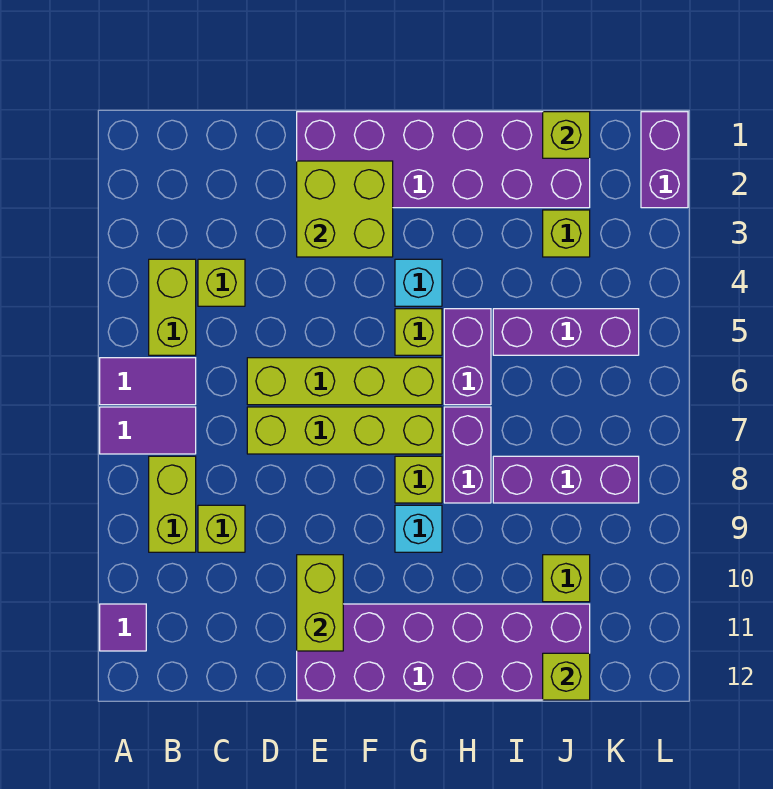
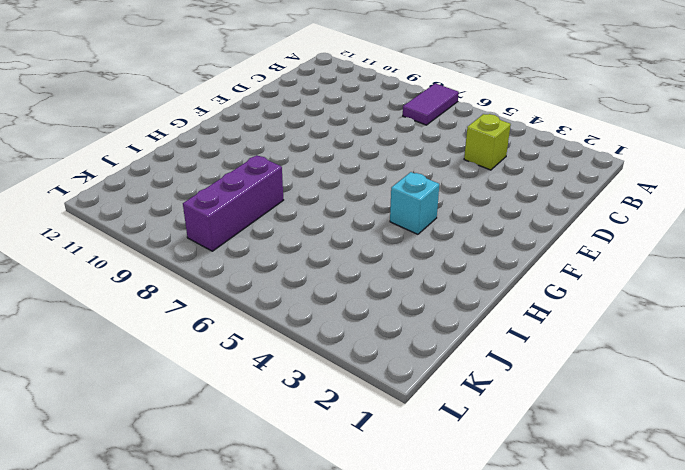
none -> purple tile A6:B6 level 1
none -> purple tile A11 level 1
none -> lime brick B4:B5 level 1

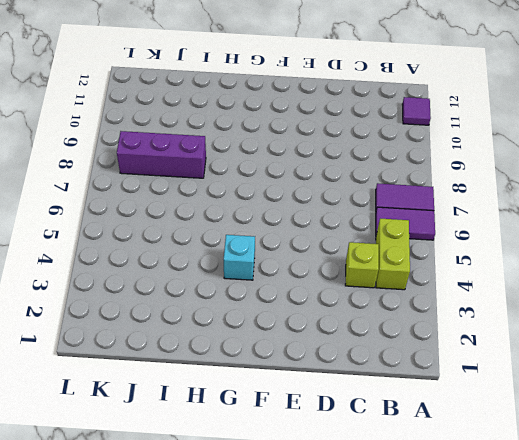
none -> lime brick B8:B9 level 1
none -> lime brick C9 level 1
none -> lime brick D6:G6 level 1

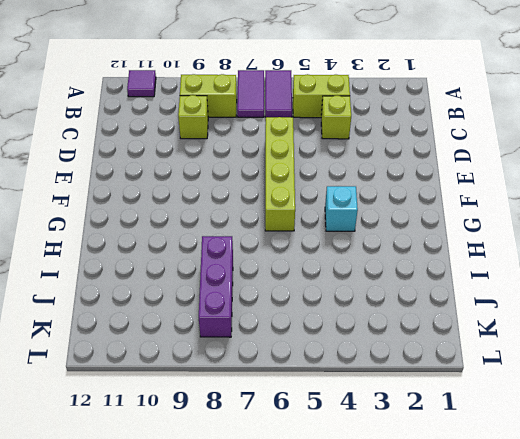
none -> lime brick D7:G7 level 1
none -> purple brick E1:J2 level 1
none -> purple brick E11:J12 level 1

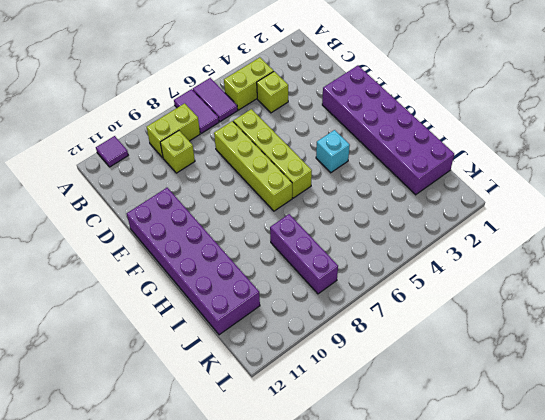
none -> lime brick G5 level 1
none -> lime brick G8 level 1
none -> cyan brick G9 level 1

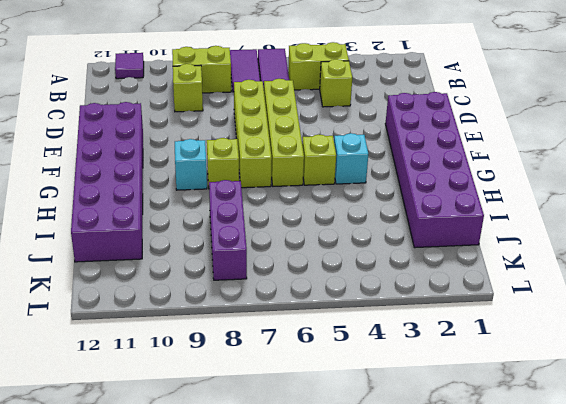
none -> purple brick H5:H6 level 1
none -> purple brick H7:H8 level 1
none -> purple brick I5:K5 level 1

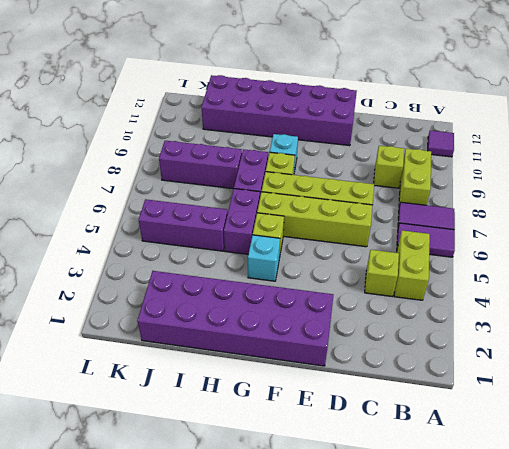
none -> lime brick J3 level 1
none -> lime brick J10 level 1
none -> purple brick L1:L2 level 1

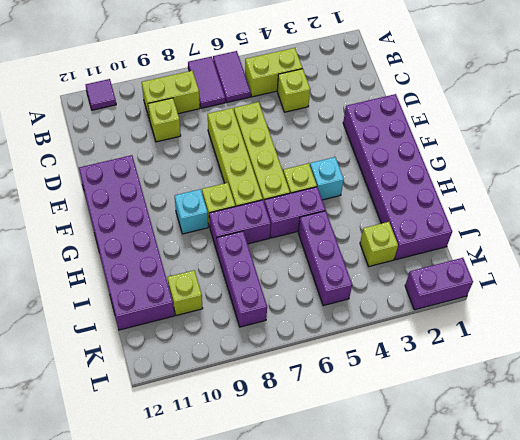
none -> lime brick E2:F3 level 2
none -> lime brick E10:E11 level 2
none -> lime brick J1 level 2

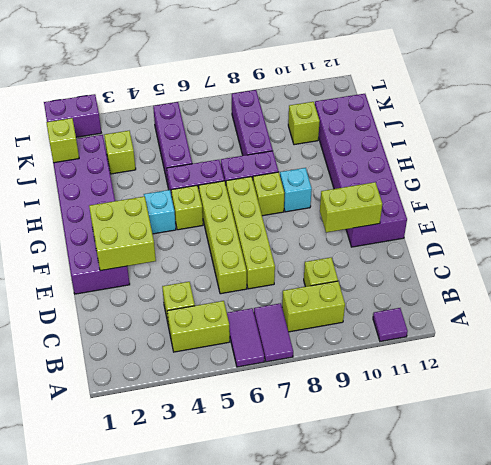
none -> lime brick J12 level 2

